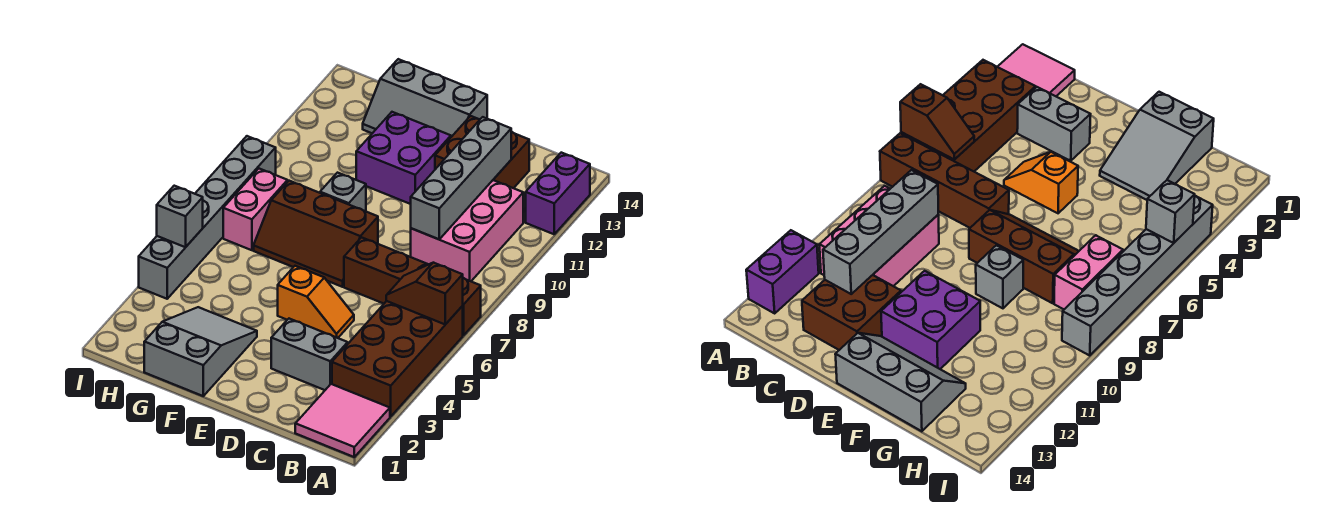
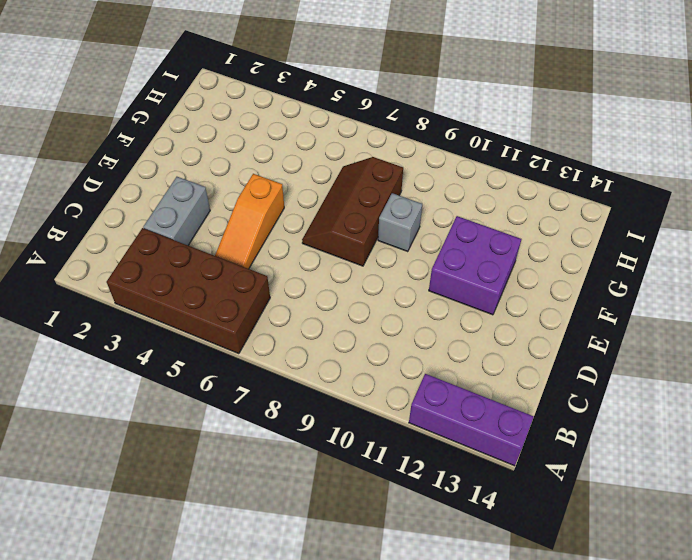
purple brick A12:A14 level 1 -> purple brick A12:A13 level 1
orange slope C5:E5 level 1 top E -> orange slope D5:E5 level 1 top E
none -> pink tile A1:B2 level 1
none -> brown brick A7:D7 level 1
none -> pink brick B9:C11 level 1

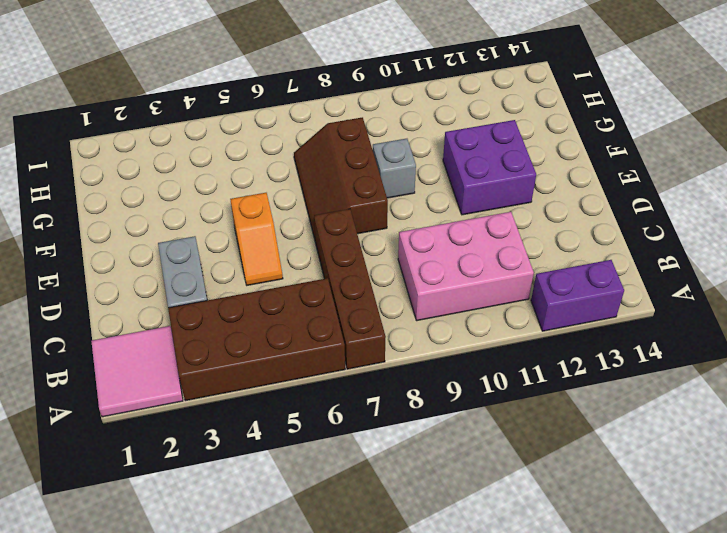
none -> brown brick C12:D13 level 1
none -> grey slope E13:G14 level 1 top 14
none -> grey slope F1:G3 level 1 top 1

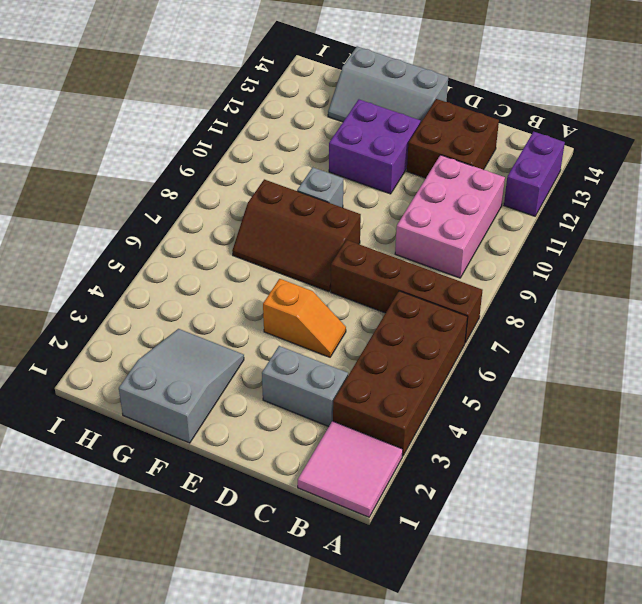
none -> pink brick H7:H8 level 1
none -> grey brick I4:I9 level 1
none -> brown slope A6:B6 level 2 top A

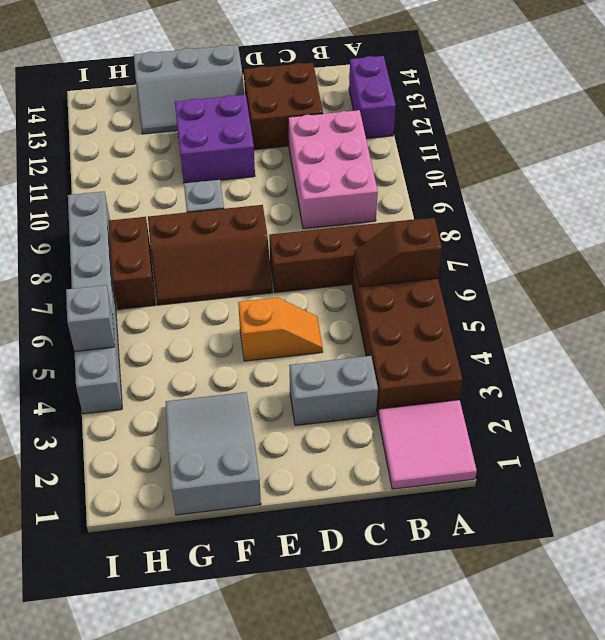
brown brick H7:H8 level 1 -> pink brick H7:H8 level 1
none -> grey brick C9:C12 level 2

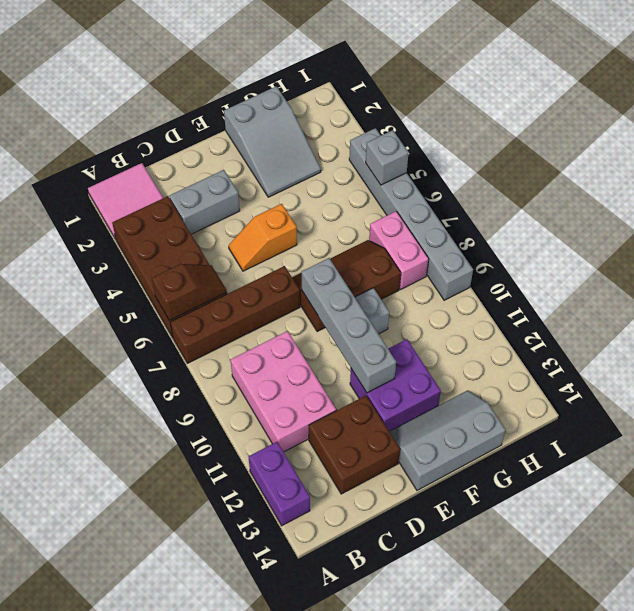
grey brick E8:E11 level 2 -> grey brick C9:C12 level 2

